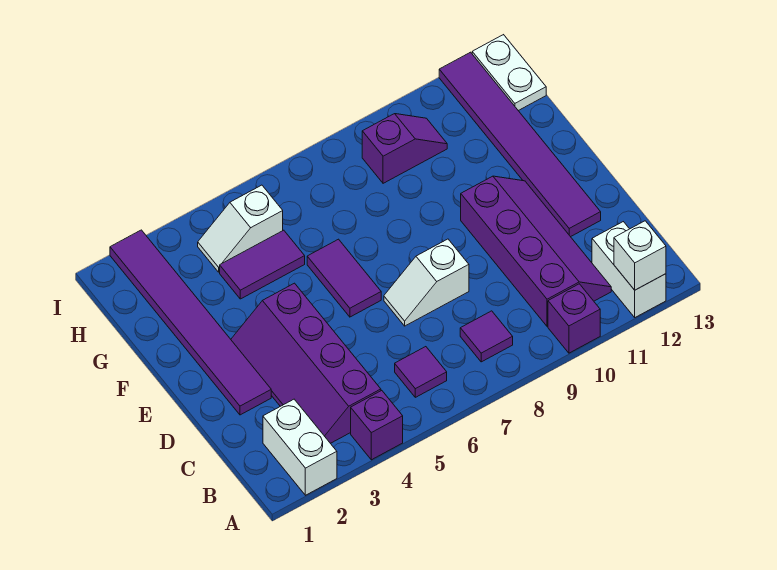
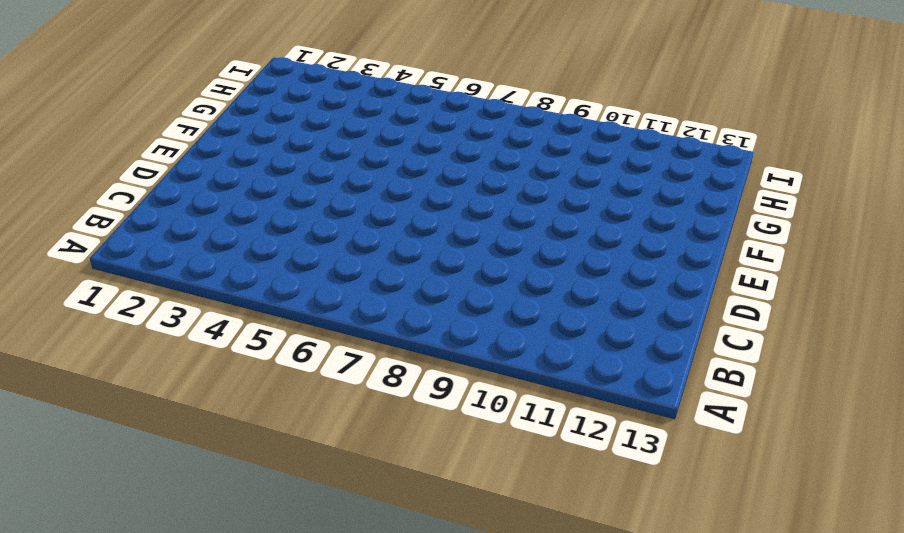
none -> white brick A2:B2 level 1
none -> purple brick A4 level 1
none -> purple brick A10 level 1

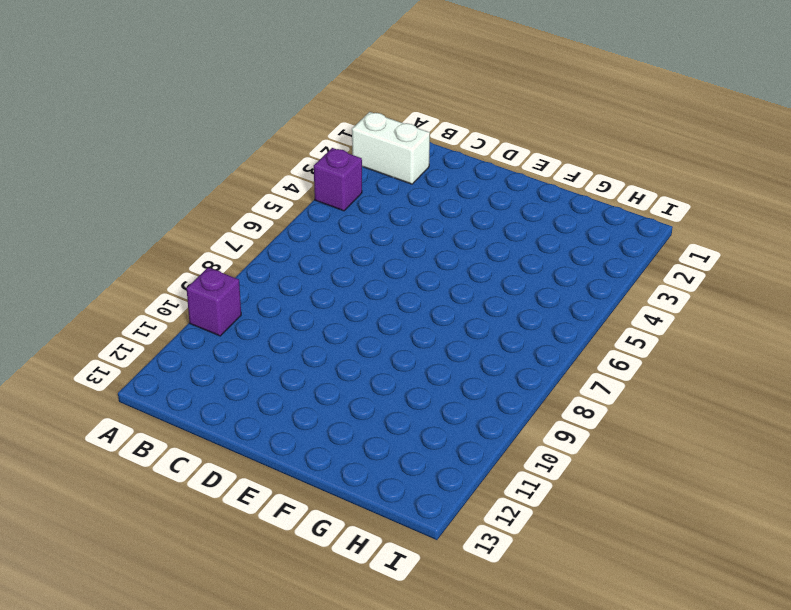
none -> white brick A12:B12 level 1
none -> purple slope B3:E4 level 1 top 4
none -> purple tile B6 level 1

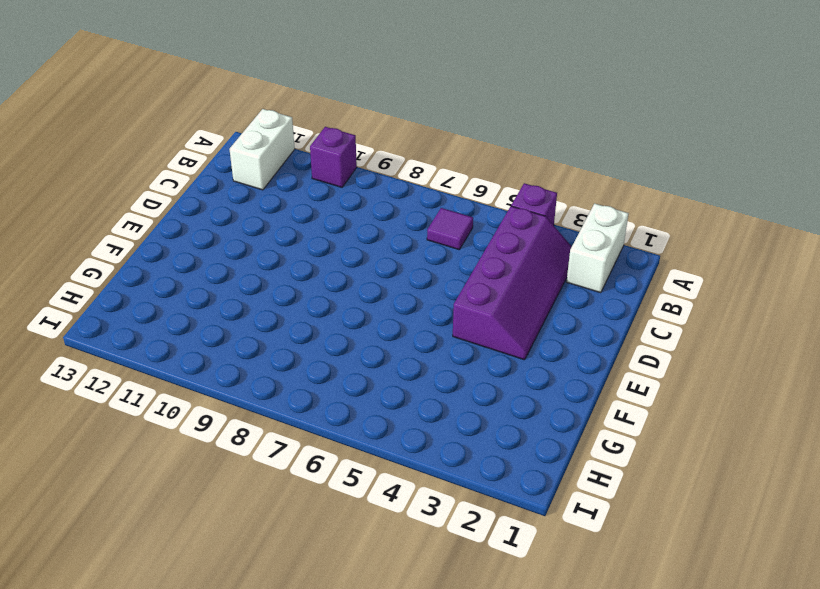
none -> purple tile B8 level 1
none -> purple slope B10:E11 level 1 top 10
none -> purple tile D2:I2 level 1

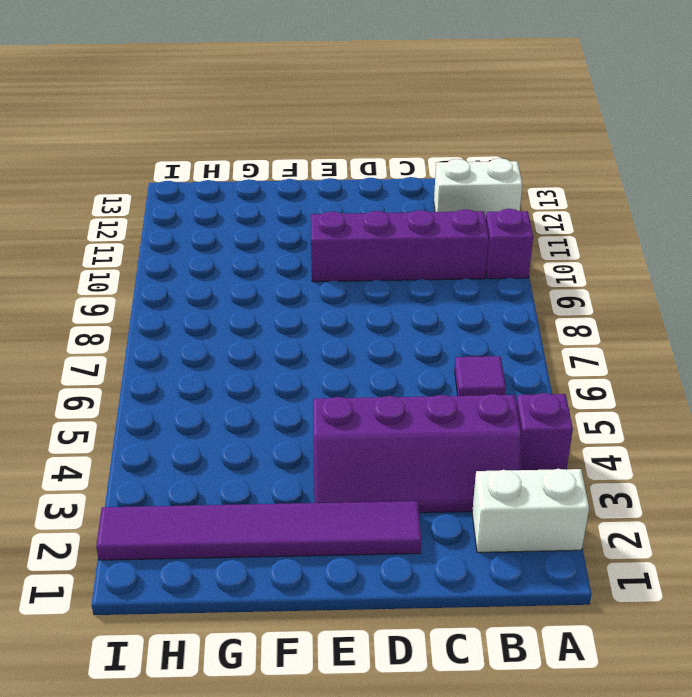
none -> purple tile B8 level 1
none -> white slope D7:D8 level 1 top 8
none -> purple tile D12:I12 level 1

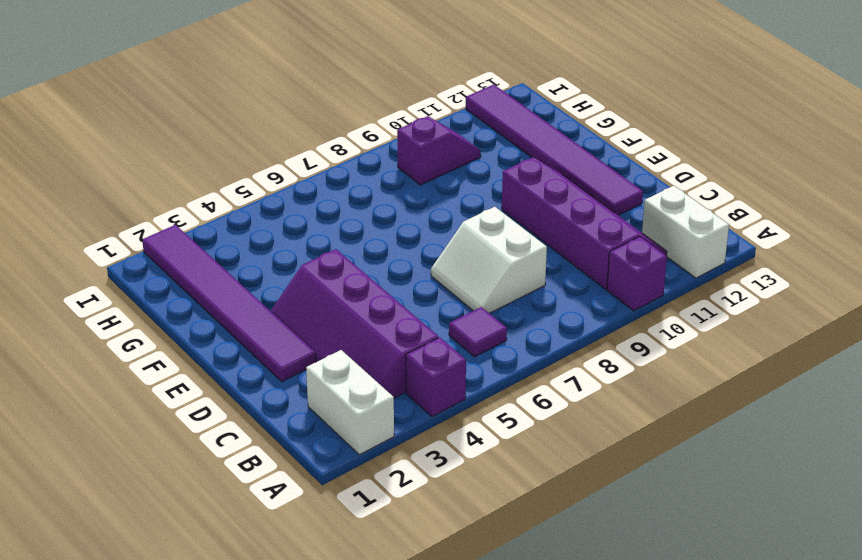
white slope C7:D8 level 1 top 8 -> white slope D7:D8 level 1 top 8
none -> purple tile B8 level 1
none -> purple tile E6:F6 level 1
none -> purple tile G4:G5 level 1

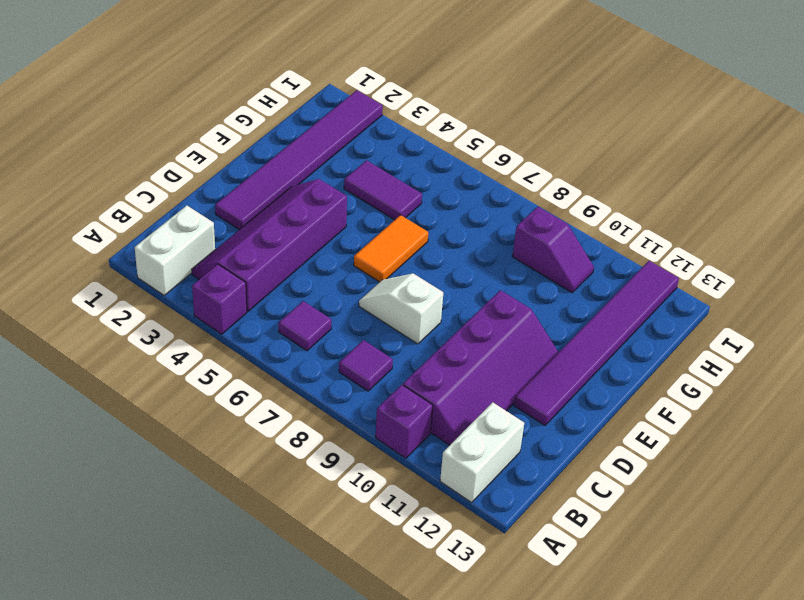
orange tile E6:F6 level 1 -> purple tile E6:F6 level 1
none -> white slope H4:H5 level 1 top 5
none -> white plate H13:I13 level 1
none -> white brick A12 level 2

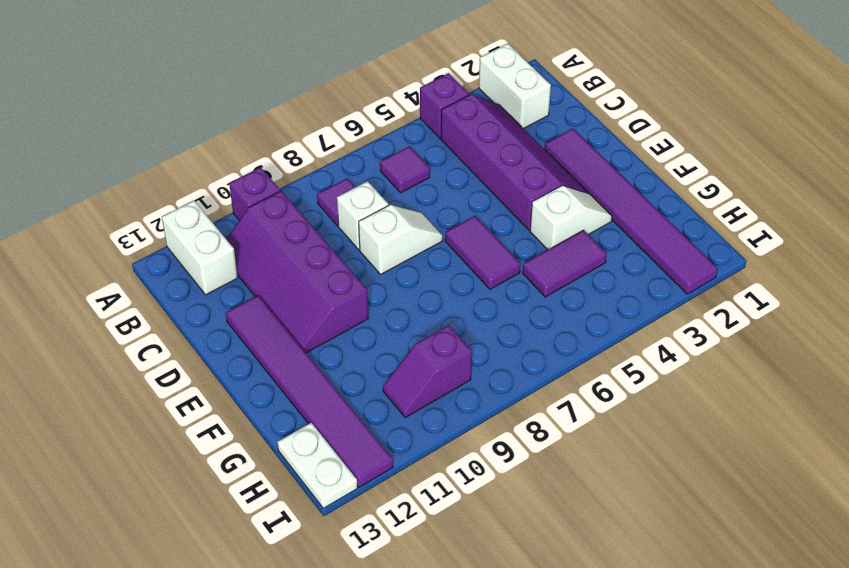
white brick C8 level 1 -> white brick A12 level 2
white slope F3:F4 level 1 top 4 -> white slope H4:H5 level 1 top 5

